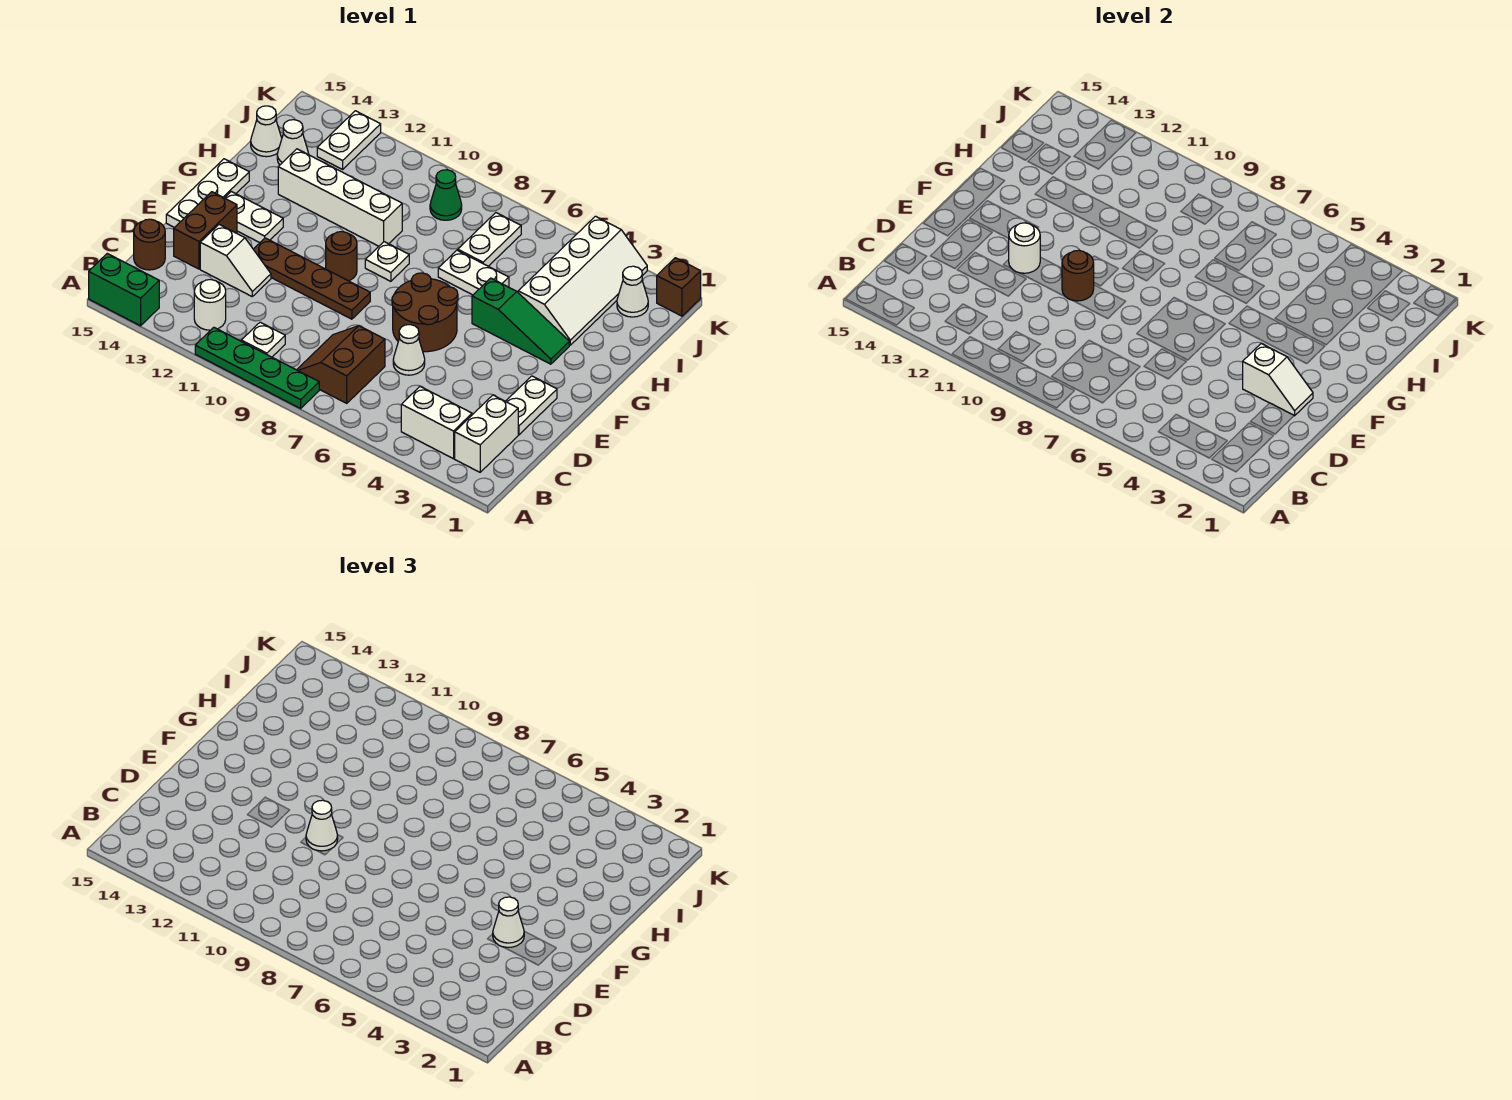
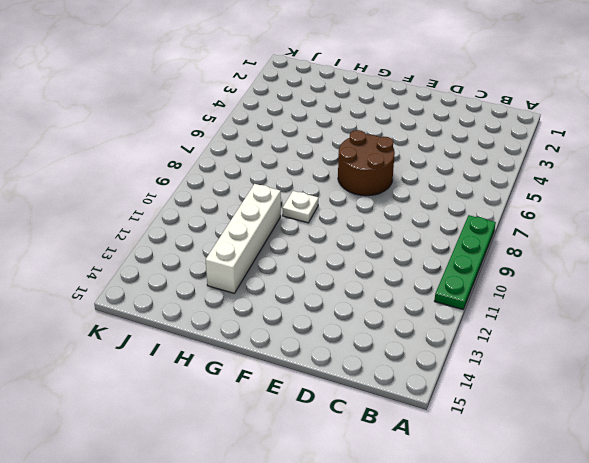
none -> green brick A14:A15 level 1
none -> white brick B2:C2 level 1
none -> white brick B3:B4 level 1
none -> brown slope B7:C8 level 1 top 7

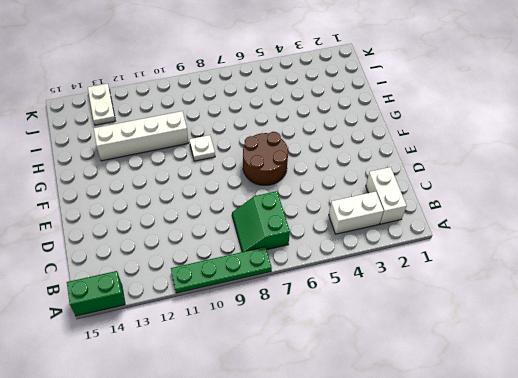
green slope B7:C8 level 1 top 7 -> brown slope B7:C8 level 1 top 7
none -> white plate B10 level 1
none -> white round brick B12 level 1
none -> brown round brick C15 level 1
none -> white plate D2:E2 level 1

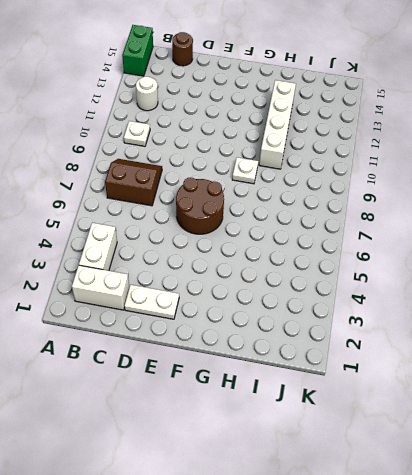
none -> green plate A8:A11 level 1
none -> white cone D6 level 1
none -> white slope D12:D13 level 1 top 13
none -> brown brick D14:E14 level 1

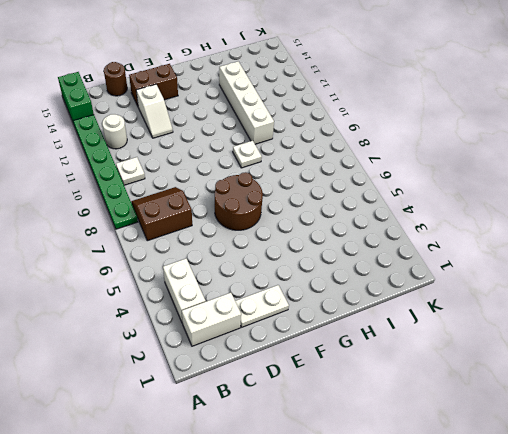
green plate A8:A13 level 1 -> green plate A8:A11 level 1
none -> white cone D6 level 1
none -> brown plate E9:E12 level 1
none -> white plate E15:G15 level 1
none -> brown round brick F10 level 1

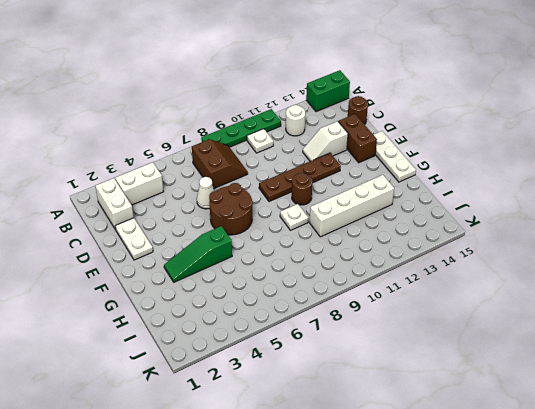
none -> white plate F13:F14 level 1
none -> white slope H3:K4 level 1 top 4
none -> white plate H6:H7 level 1
none -> white plate I7:J7 level 1

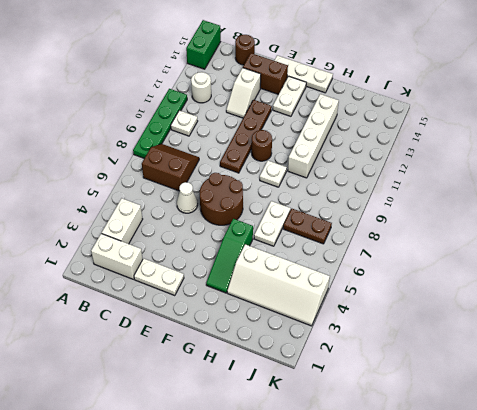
brown plate I7:J7 level 1 -> white plate I7:J7 level 1
none -> white cone I14 level 1
none -> white cone I15 level 1
none -> white cone J2 level 1
none -> green cone J9 level 1

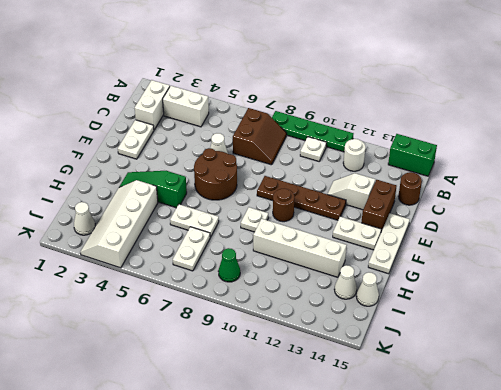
none -> white plate J13:K13 level 1
none -> brown brick K1 level 1
none -> white slope E2:E3 level 2 top 3
none -> brown round brick E10 level 2

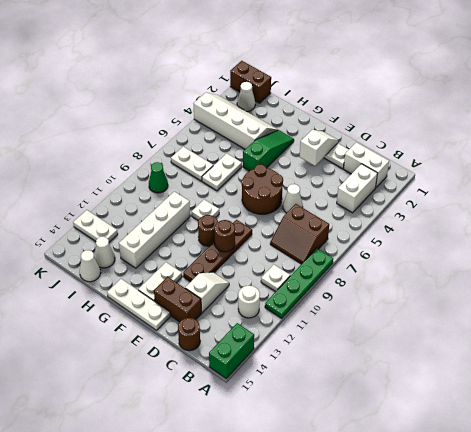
brown brick J1:K1 level 1 -> brown brick K1 level 1
none -> white round brick E12 level 2
none -> white cone E3 level 3
none -> white cone E10 level 3

